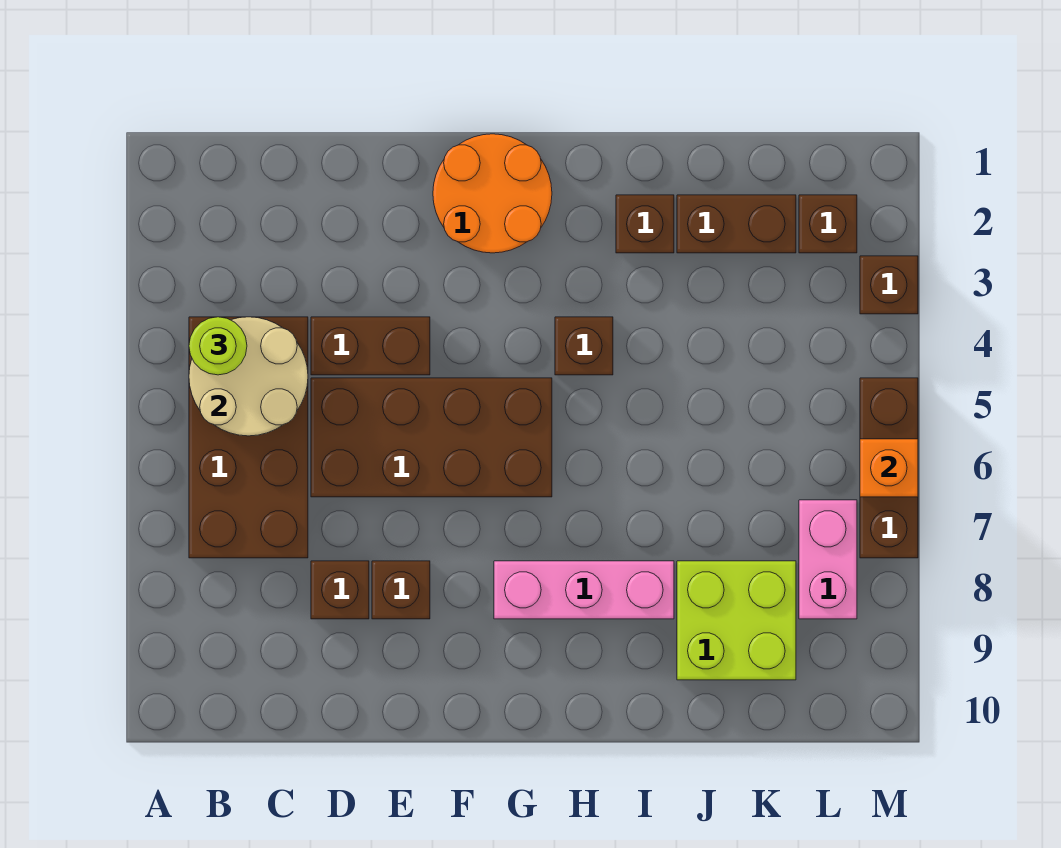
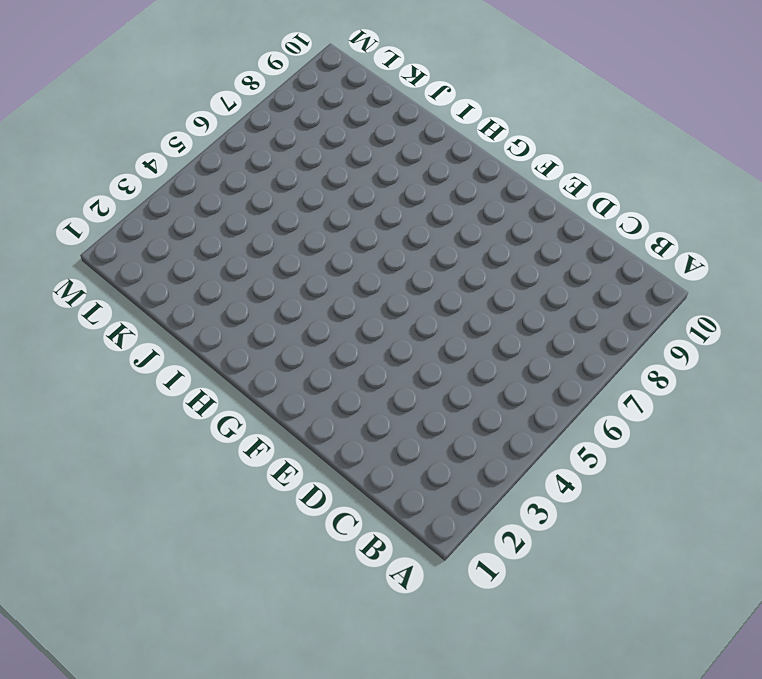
none -> brown brick B4:C7 level 1
none -> brown brick D4:E4 level 1
none -> brown brick D5:G6 level 1

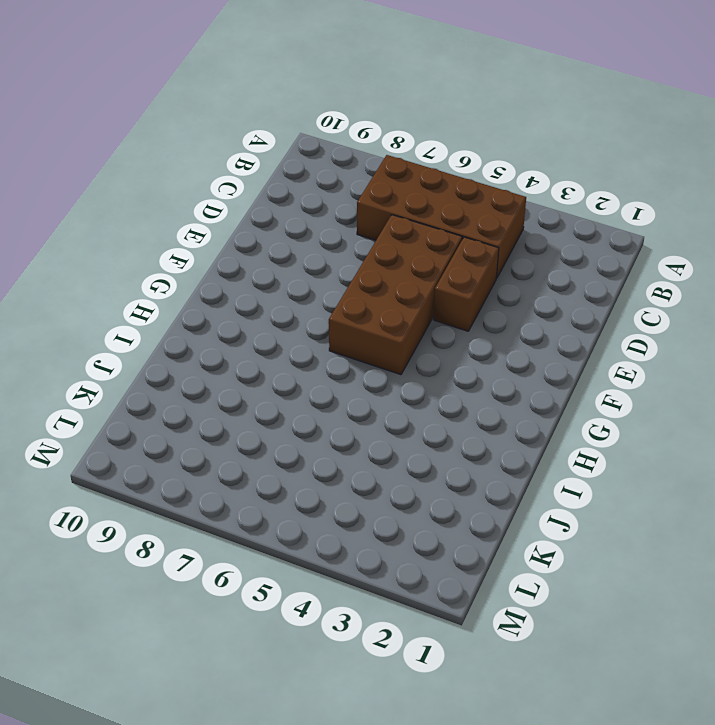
none -> brown brick D8 level 1
none -> brown brick E8 level 1
none -> orange round brick F1:G2 level 1

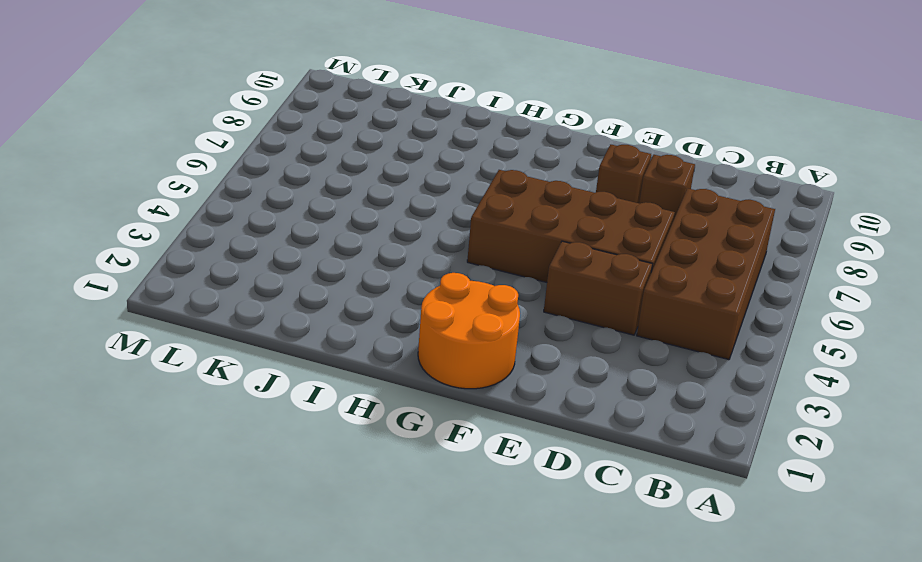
none -> pink brick G8:I8 level 1
none -> brown brick H4 level 1
none -> brown brick I2 level 1

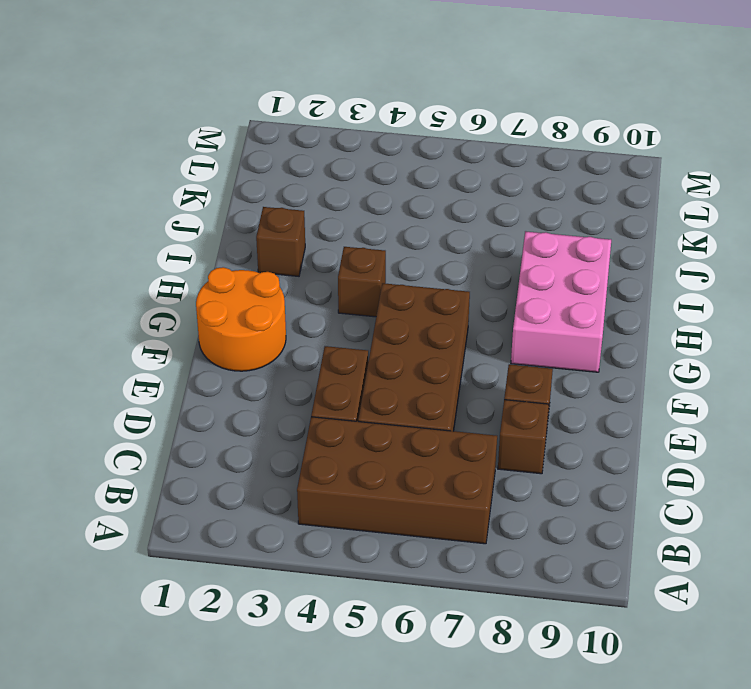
pink brick G8:I9 level 1 -> pink brick G8:I8 level 1
none -> brown brick J2:K2 level 1
none -> lime brick J8:K9 level 1
none -> brown brick L2 level 1

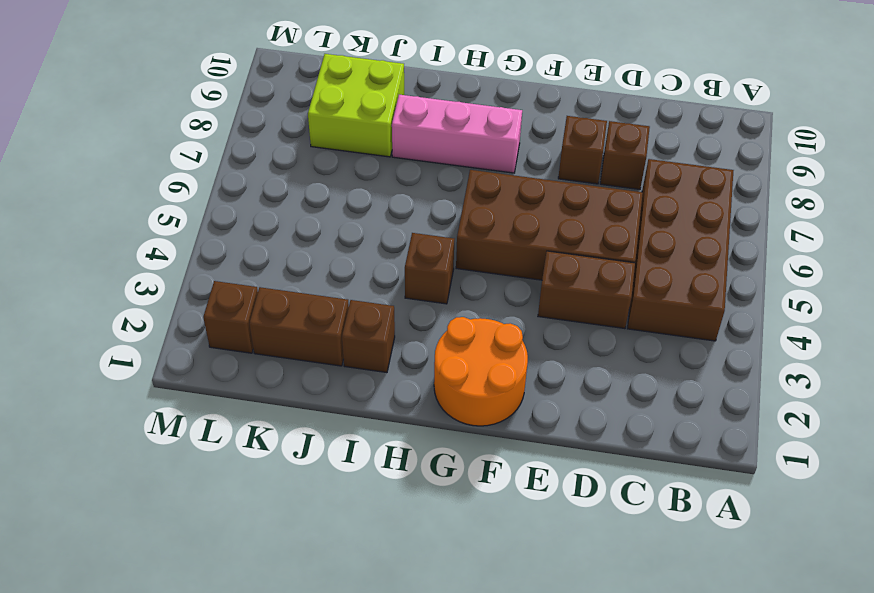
none -> pink brick L7:L8 level 1
none -> brown brick M3 level 1
none -> brown brick M5:M7 level 1

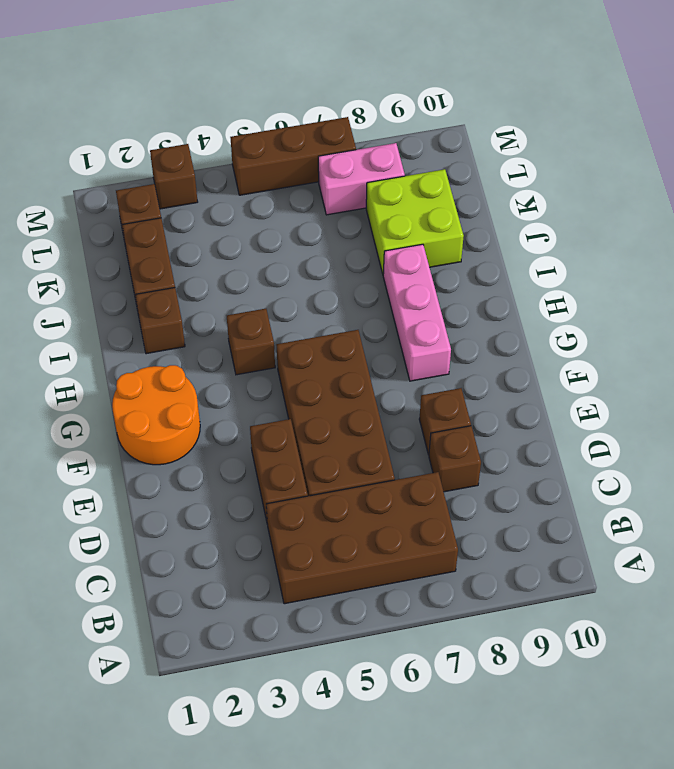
none -> tan round brick B4:C5 level 2
none -> orange brick M6 level 2
none -> lime round brick B4 level 3

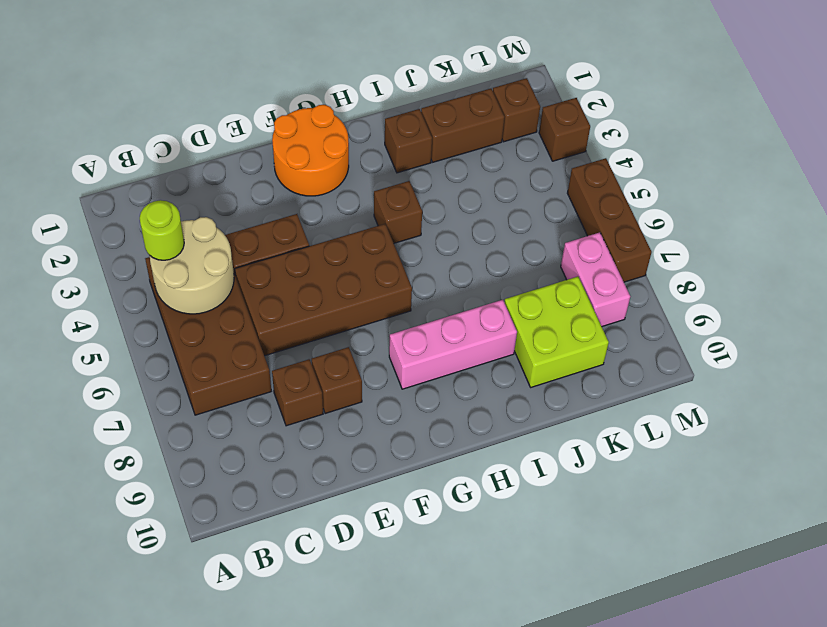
none -> orange brick M6 level 2

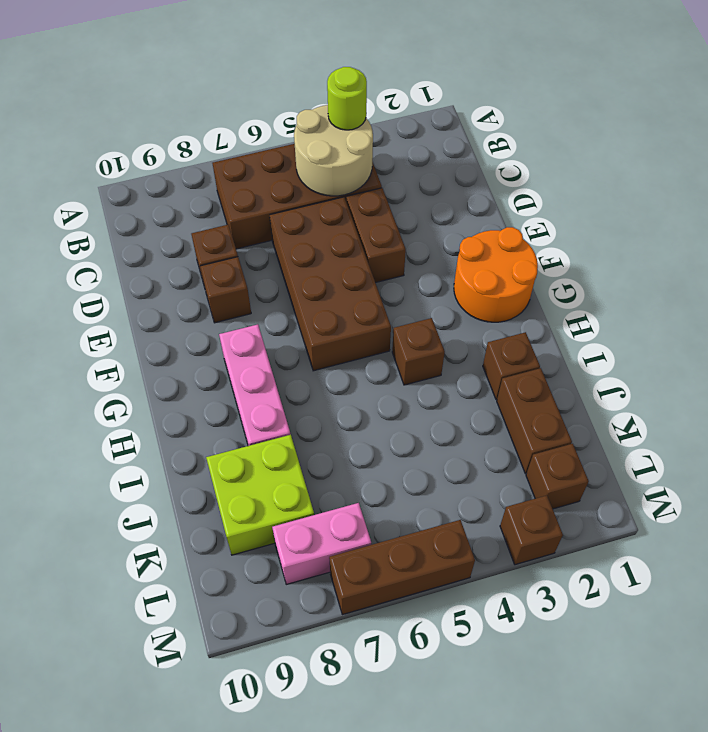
none -> orange brick M6 level 2

